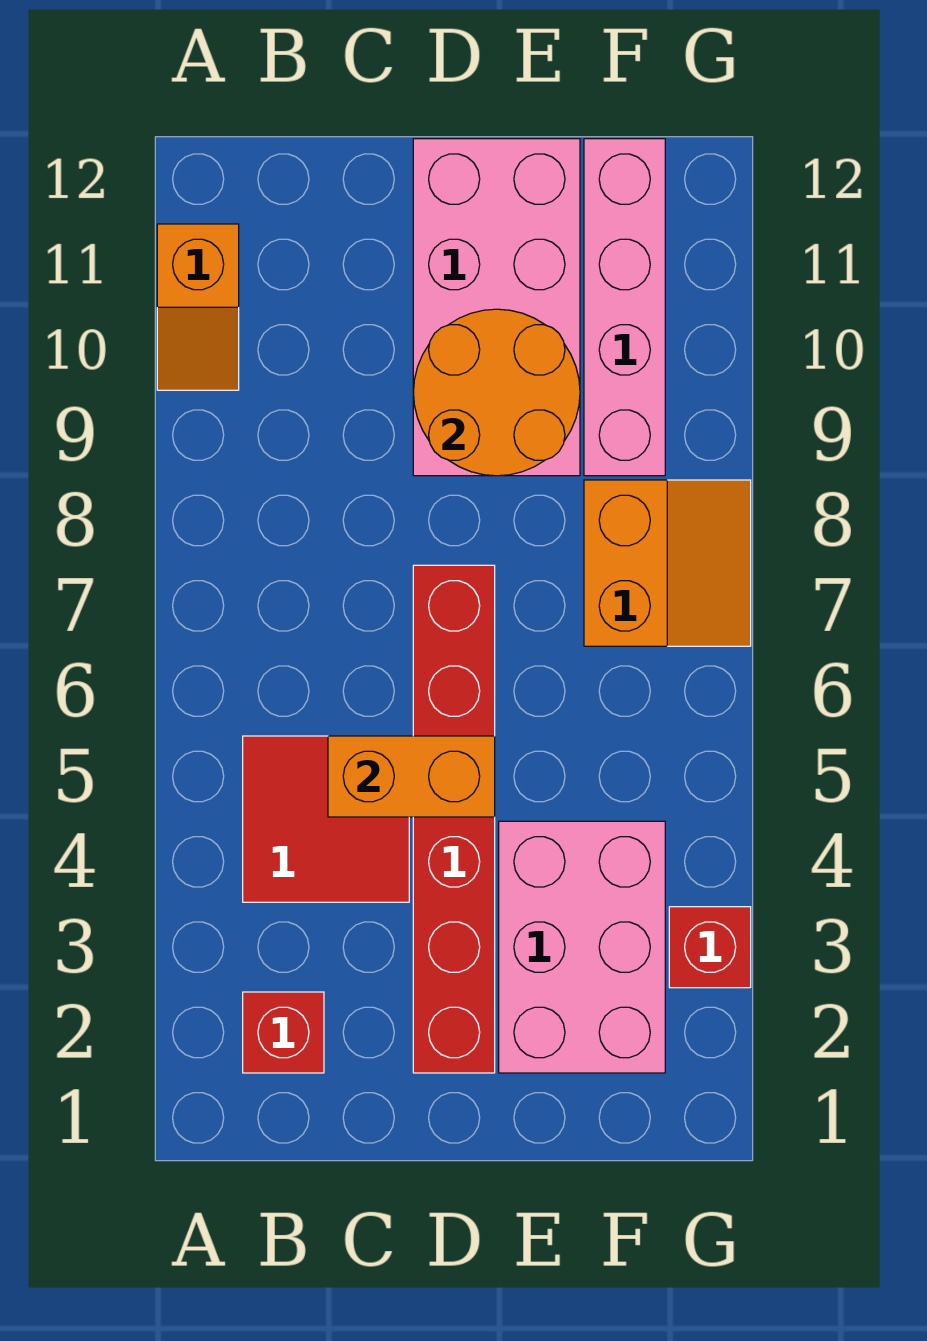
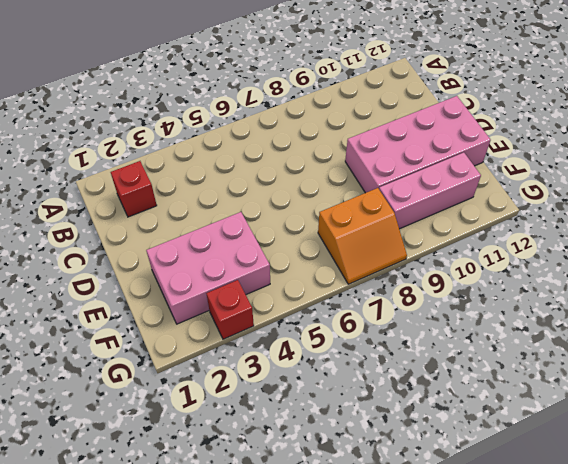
pink brick F9:F11 level 1 -> pink brick F9:F12 level 1
none -> orange slope A10:A11 level 1 top 11
none -> red tile B4:C5 level 1

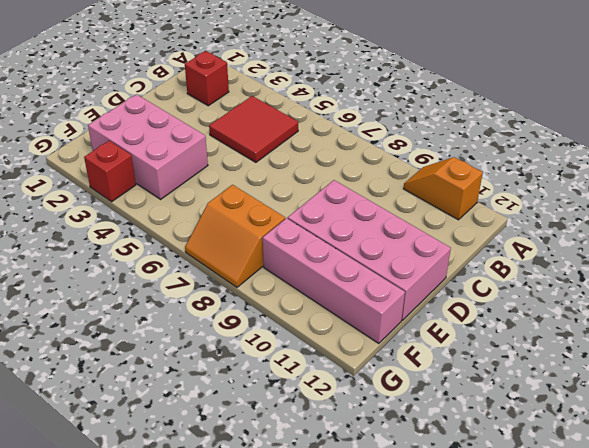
none -> red brick D2:D7 level 1
none -> orange brick C5:D5 level 2

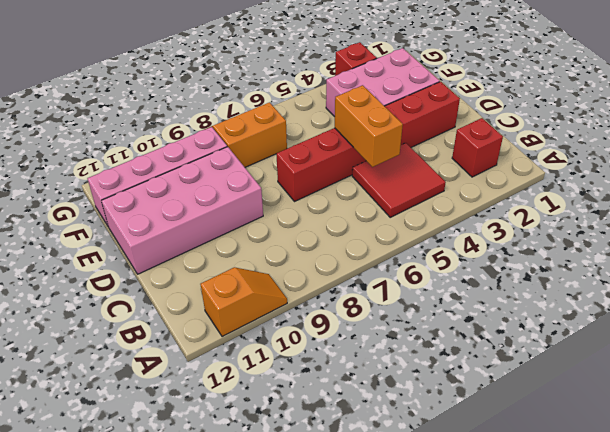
none -> orange round brick D9:E10 level 2

